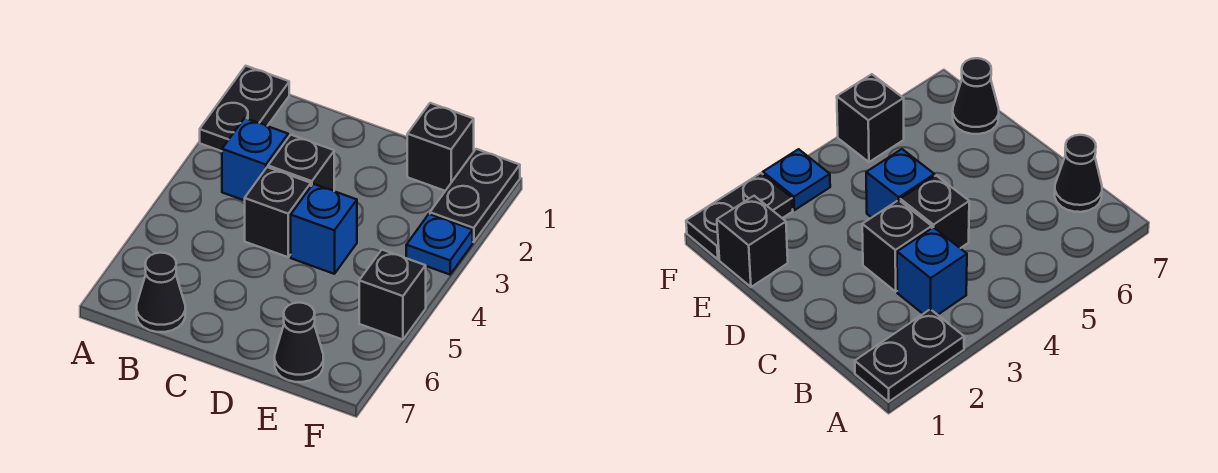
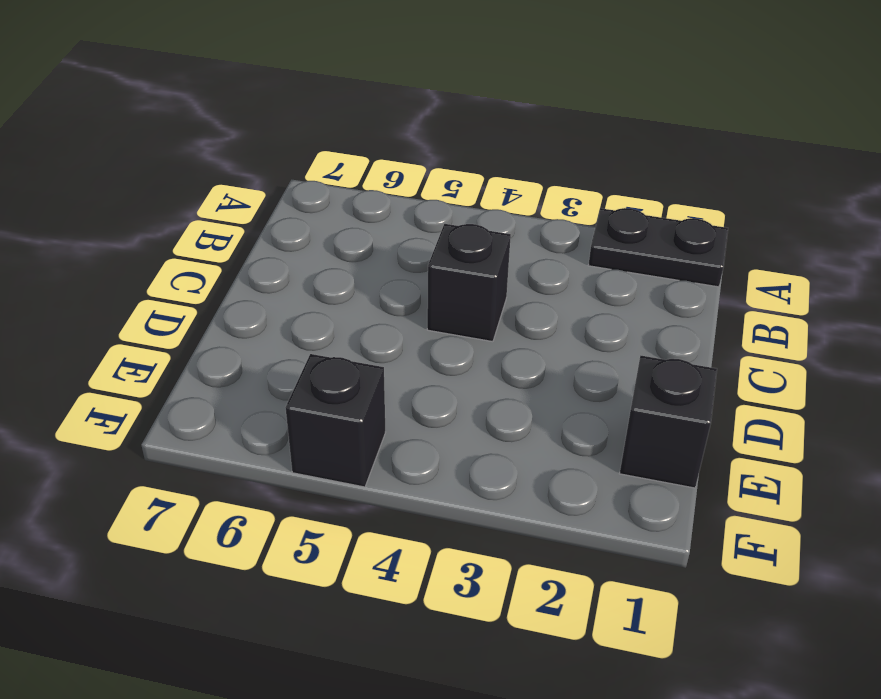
none -> blue brick B3 level 1
none -> black cone B7 level 1

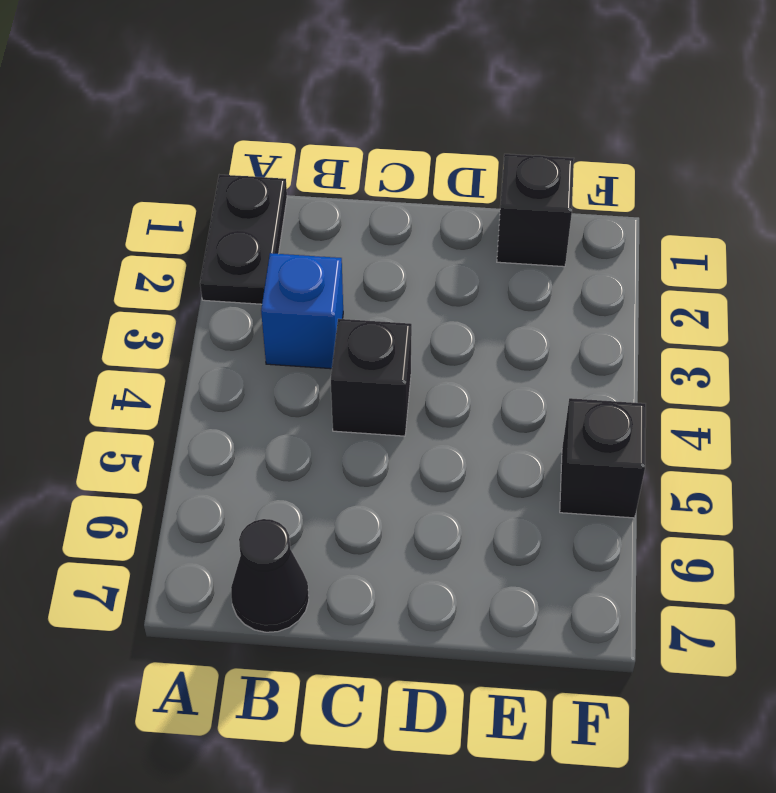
none -> black brick C3 level 1
none -> blue brick D4 level 1

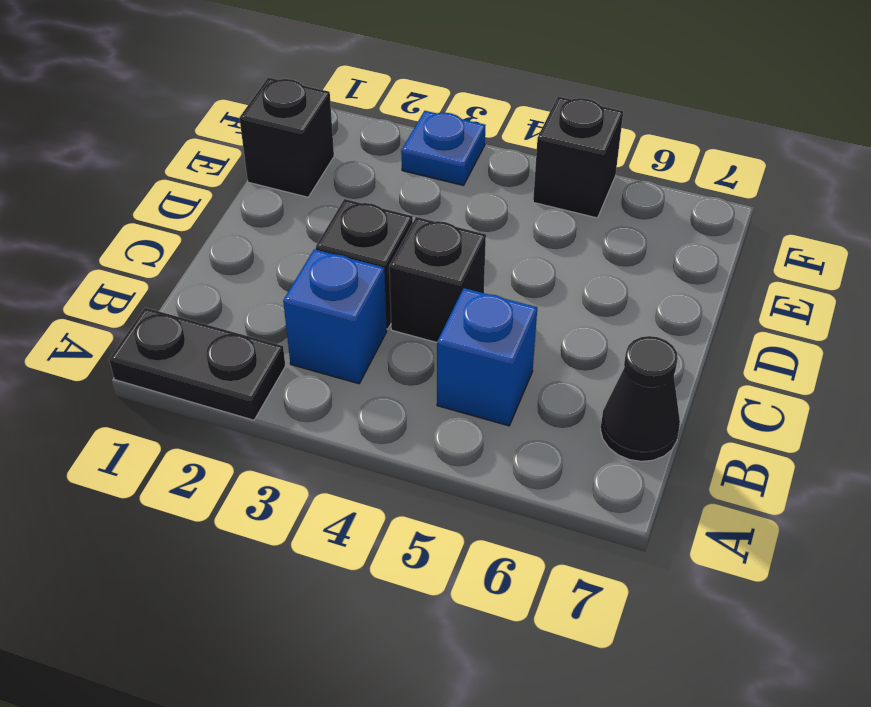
blue brick B5 level 1 -> blue brick D4 level 1
none -> black cone E7 level 1
none -> black plate F1:F2 level 1

